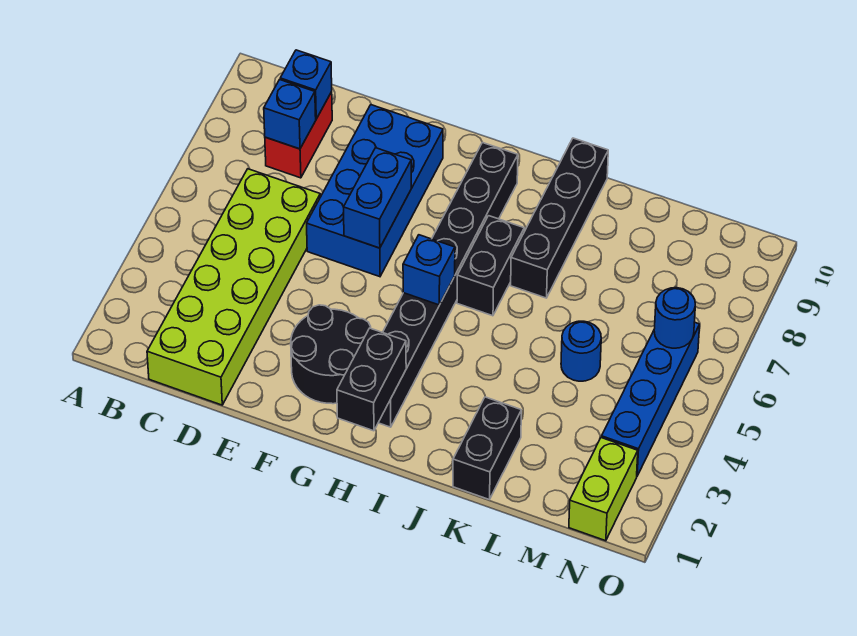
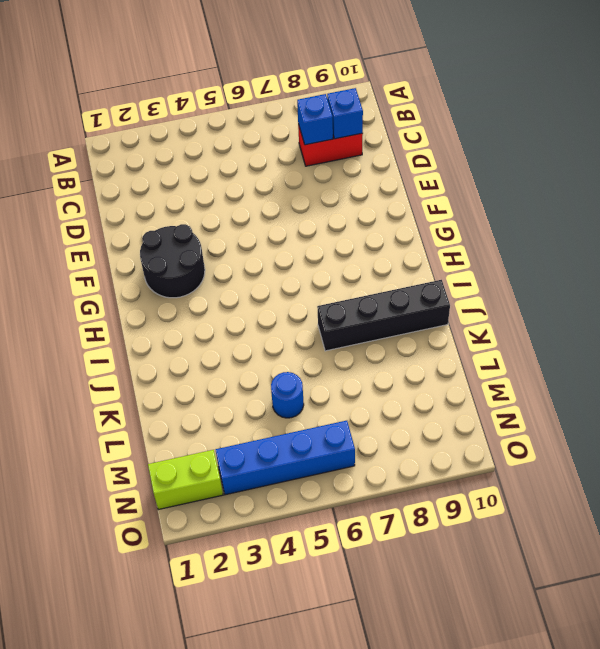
none -> lime brick C1:D6 level 1
none -> blue brick E6:F9 level 1
none -> black brick H2:H9 level 1

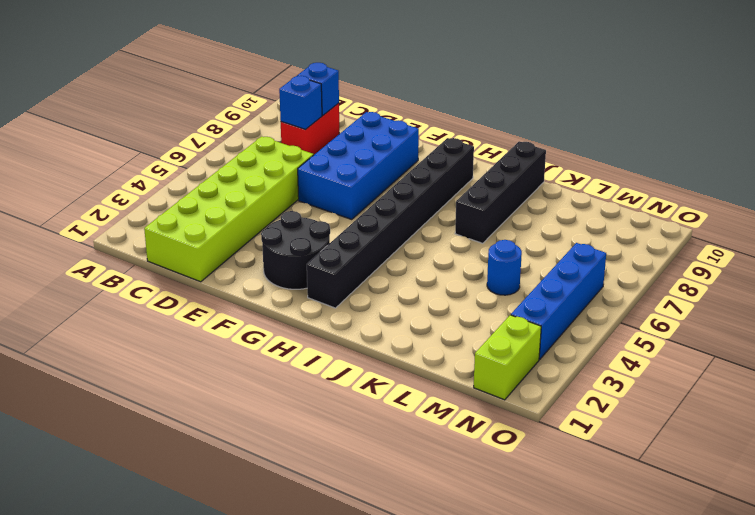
none -> black brick I6:I7 level 1
none -> black brick K1:K2 level 1
none -> blue brick F6:F7 level 2

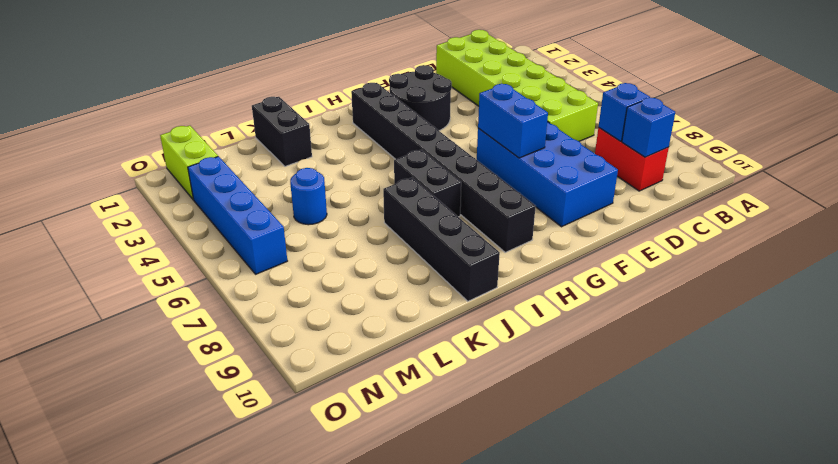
none -> black brick H1:H2 level 2
none -> blue brick H5 level 2
none -> blue round brick N6 level 2

